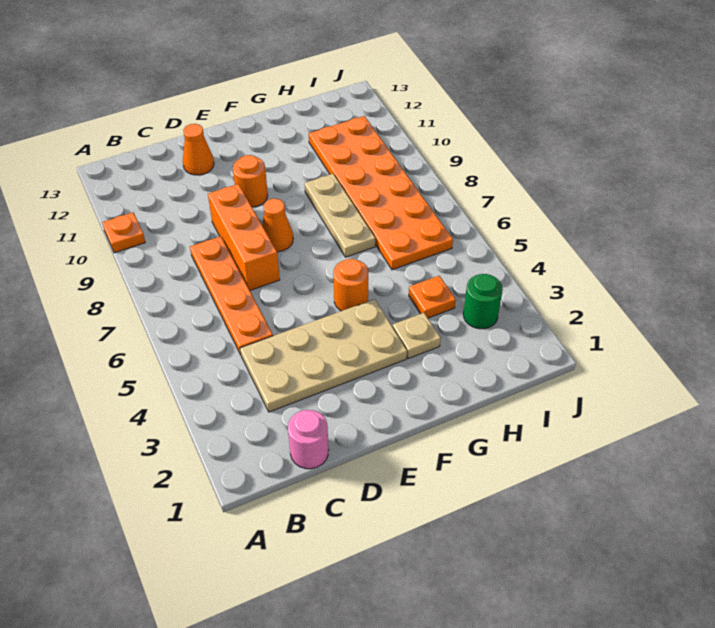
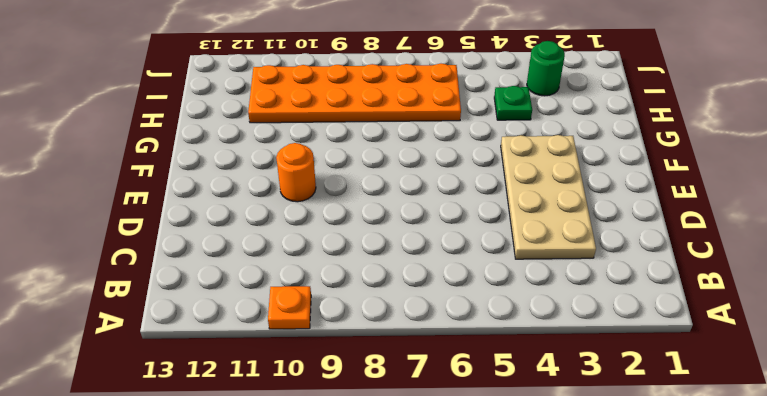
green plate H4 level 1 -> orange plate H4 level 1
none -> pink round brick C1 level 1
none -> orange plate C5:C8 level 1
none -> orange brick D7:D9 level 1

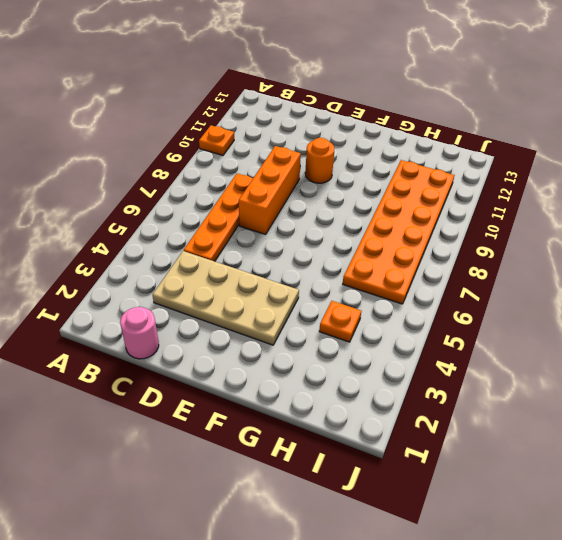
none -> orange cone D12 level 1
none -> orange cone E8 level 1
none -> orange round brick F5 level 1

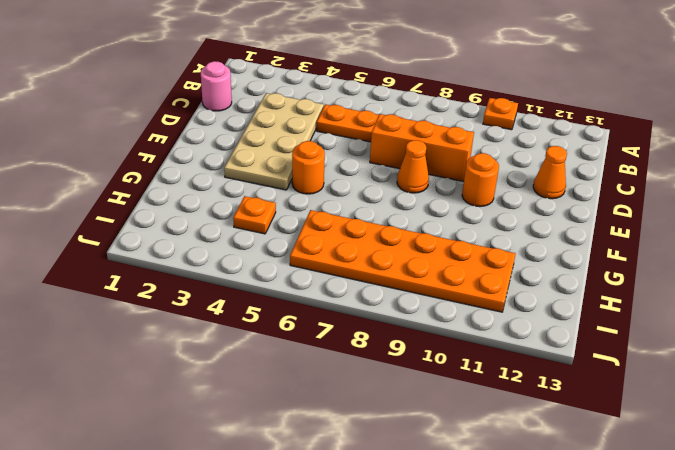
none -> tan plate G3 level 1
none -> tan plate G7:G9 level 1
none -> green round brick I3 level 1

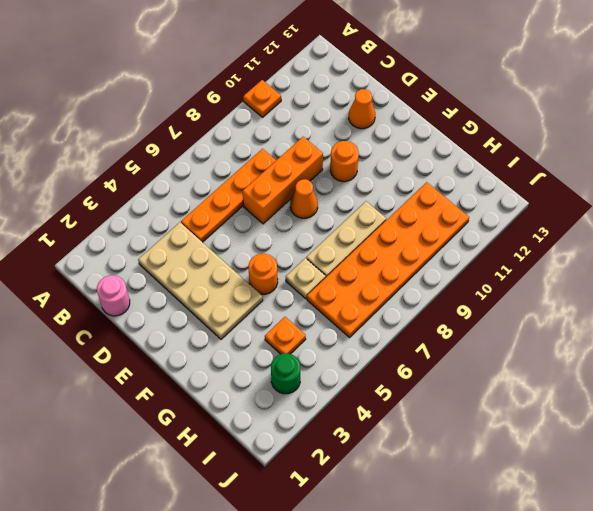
tan plate G6 level 1 -> tan plate G3 level 1

